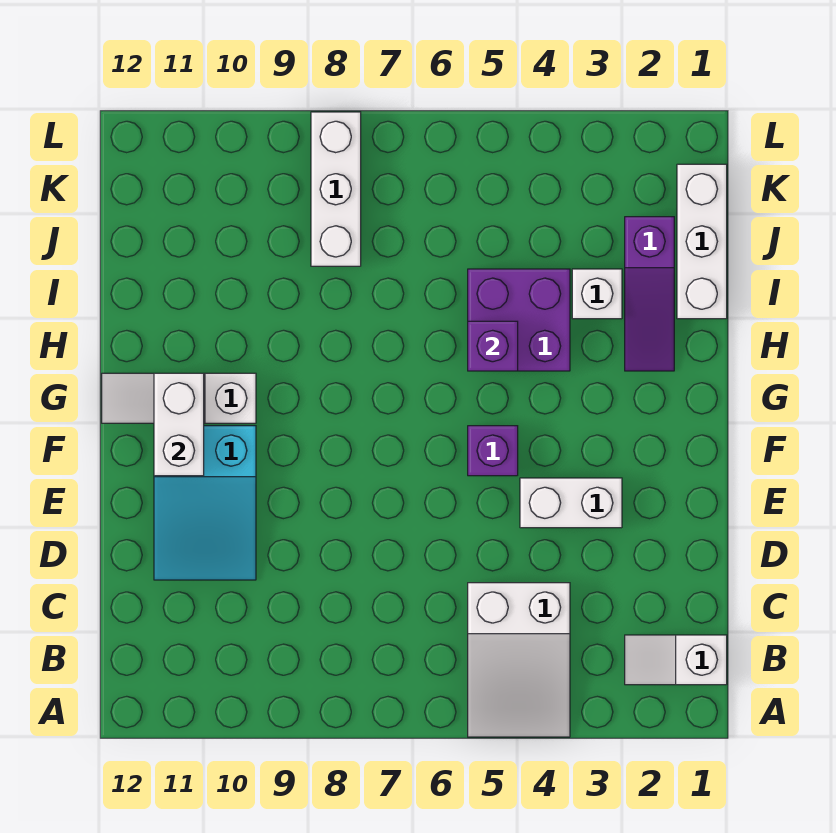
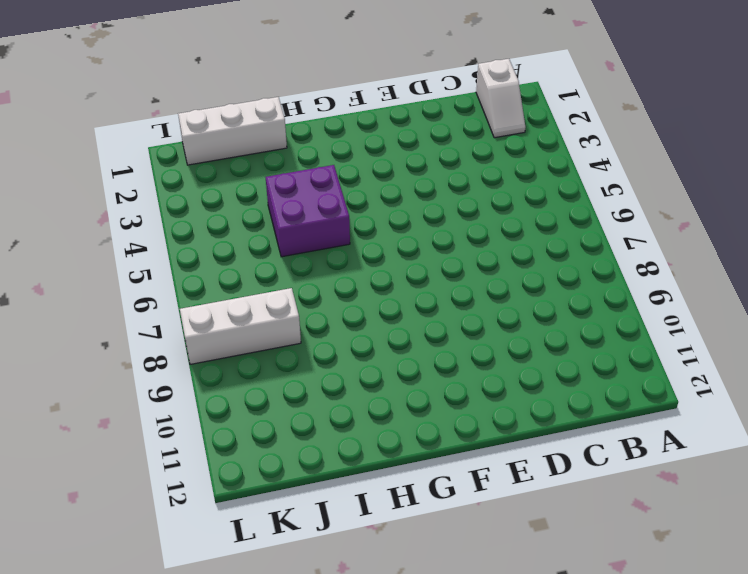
none -> white slope A4:C5 level 1 top C
none -> cyan slope D10:F11 level 1 top F
none -> white brick E3:E4 level 1

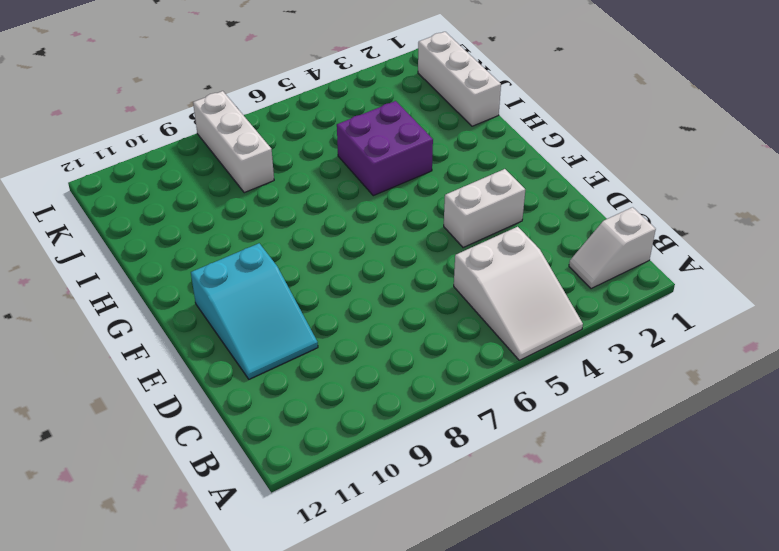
none -> purple brick F5 level 1
none -> white slope G10:G12 level 1 top 10
none -> purple slope H2:J2 level 1 top J

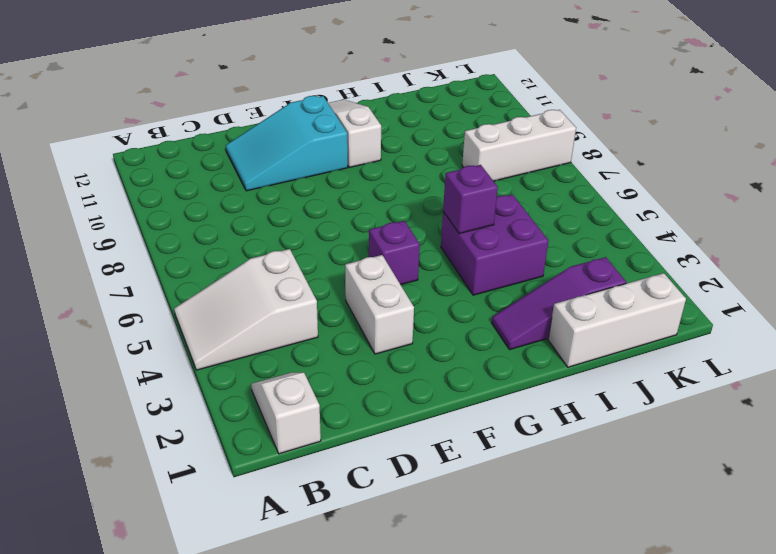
none -> white brick I3 level 1
none -> white brick F11:G11 level 2

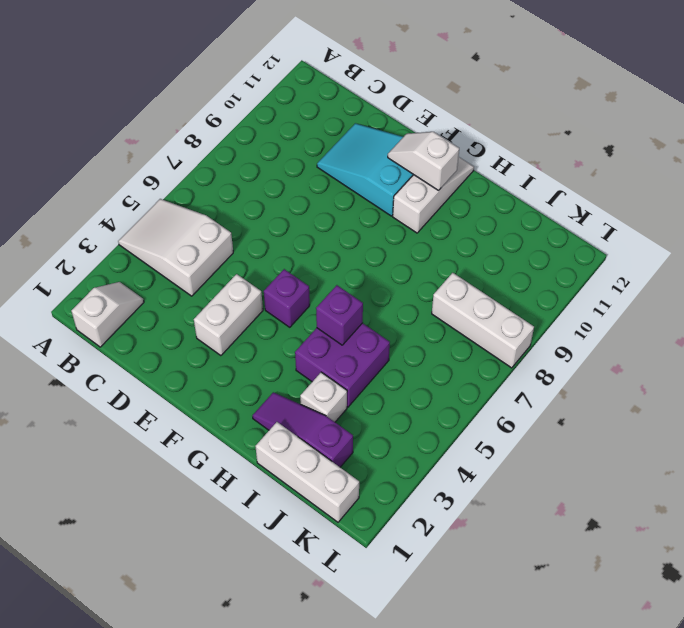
white slope F11:G11 level 2 top G -> white brick F11:G11 level 2

